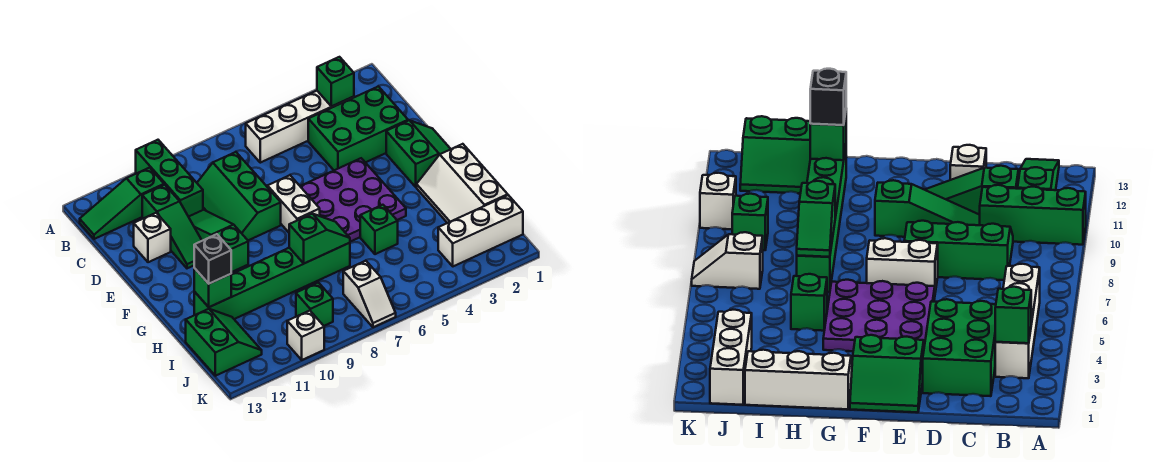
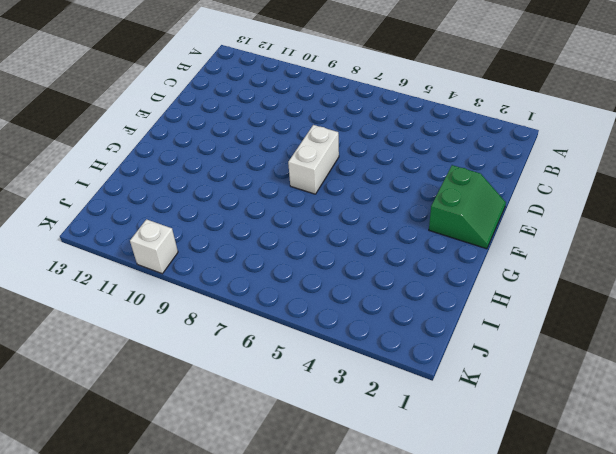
none -> green brick A10:C10 level 1
none -> white brick B3:B6 level 1
none -> green slope B11:B13 level 1 top 11

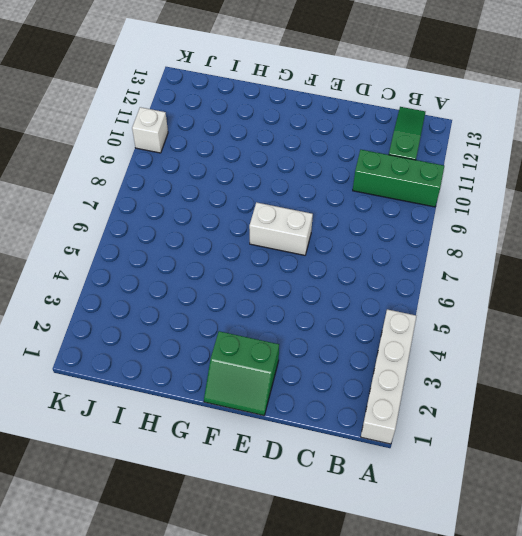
white brick A1:A4 level 1 -> white brick B3:B6 level 1
none -> green brick C2:D4 level 1
none -> green slope C8:E9 level 1 top 8
none -> green slope C11:E11 level 1 top C

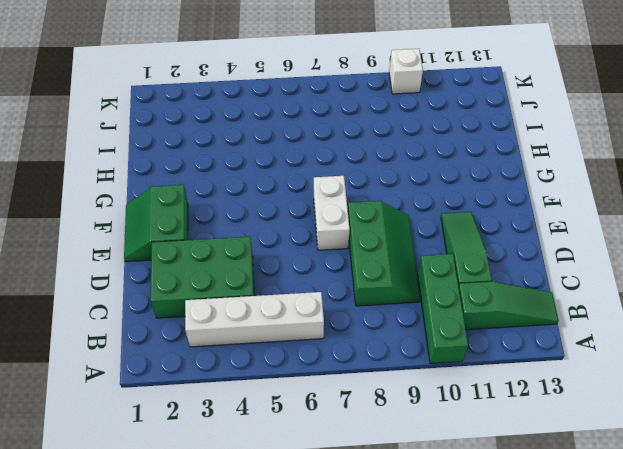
none -> green slope D10:F10 level 1 top F
none -> white brick D12 level 1
none -> purple plate E4:G6 level 1

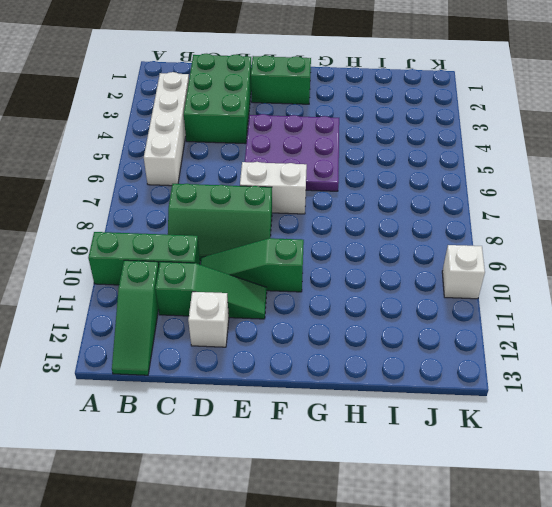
none -> white slope G1:I2 level 1 top 1
none -> green brick H5 level 1
none -> green brick H7:H12 level 1

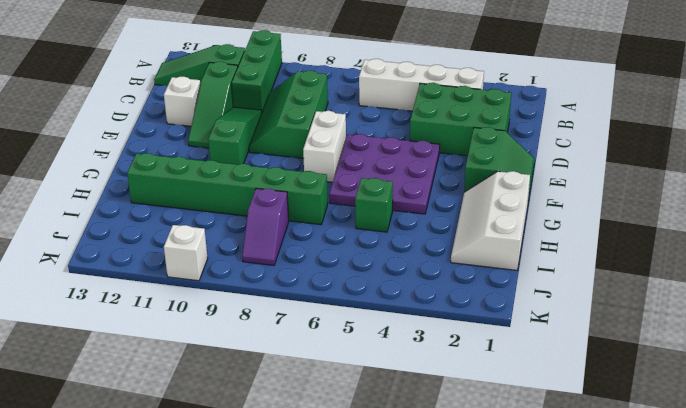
purple slope I8:J8 level 1 top I -> none
none -> green slope I12:J13 level 1 top 13
none -> white brick J1:J3 level 1
none -> white slope J7:K7 level 1 top J

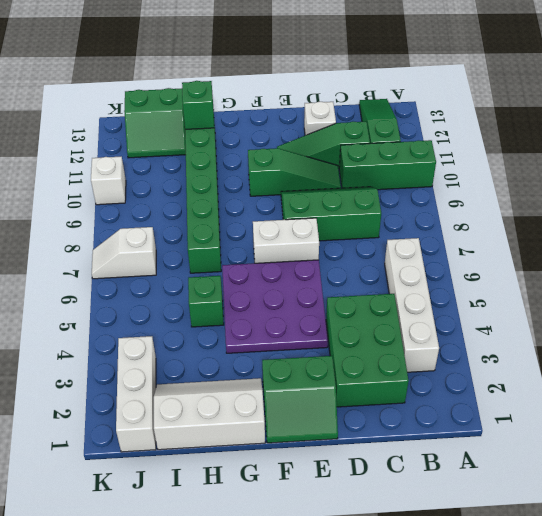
none -> green brick J9 level 1
none -> green brick B3 level 2
none -> green slope H7:H8 level 2 top 8

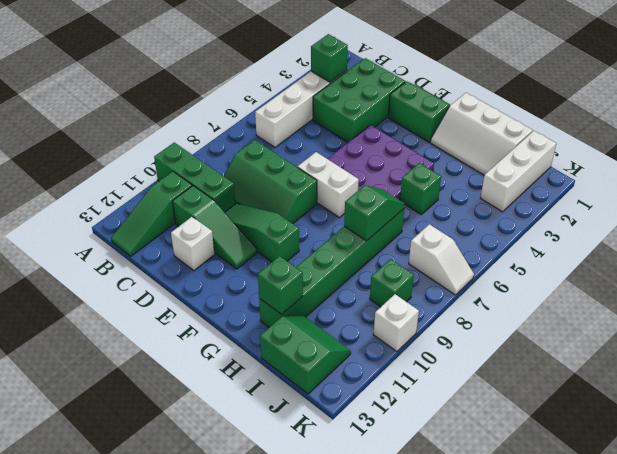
none -> black brick H12 level 3

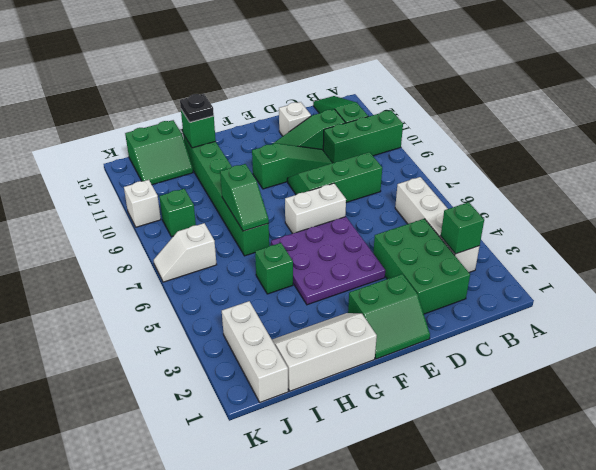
black plate H12 level 3 -> black brick H12 level 3

